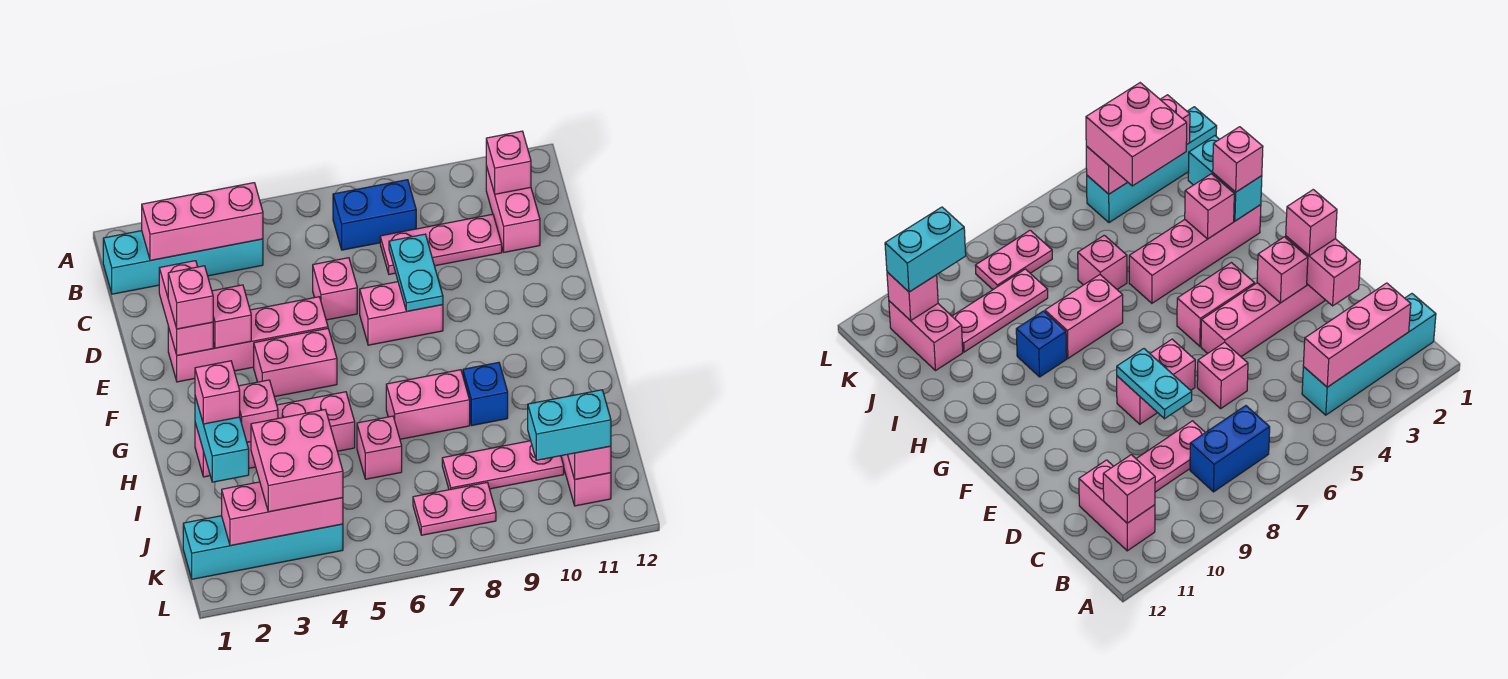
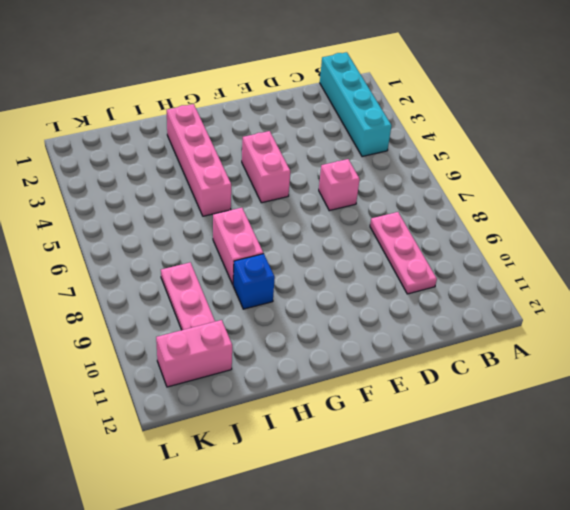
none -> blue brick B7:B8 level 1
none -> pink brick B11:C11 level 1
none -> pink brick E2:E5 level 1

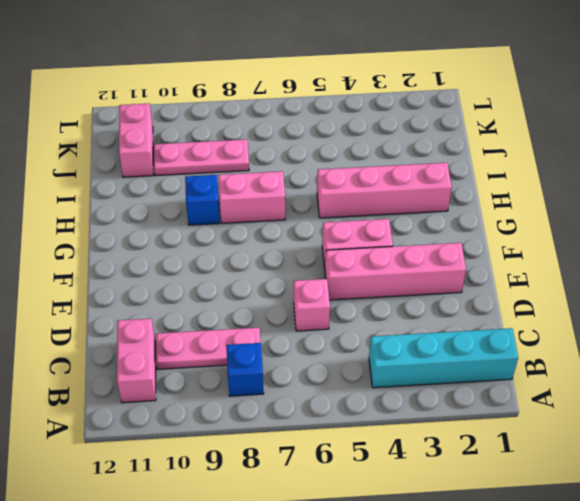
blue brick B8 level 1 -> blue brick B7:B8 level 1
none -> pink brick E7:E8 level 1
none -> pink brick I6 level 1
none -> cyan brick K1:K4 level 1

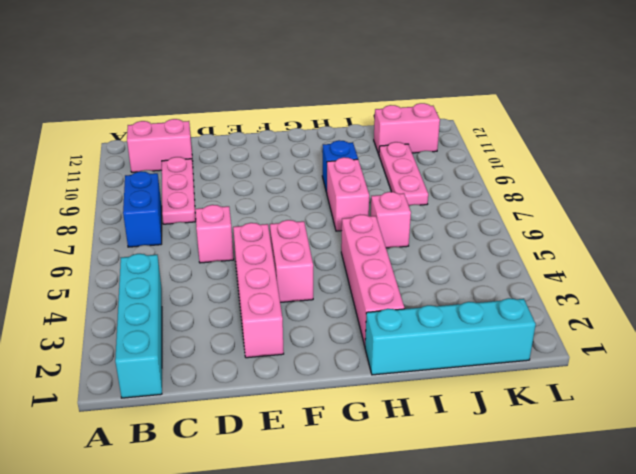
cyan brick H1:K1 level 1 -> cyan brick K1:K4 level 1
none -> pink brick E7:E8 level 1
none -> pink plate K7:K8 level 1
none -> pink brick B2:B4 level 2

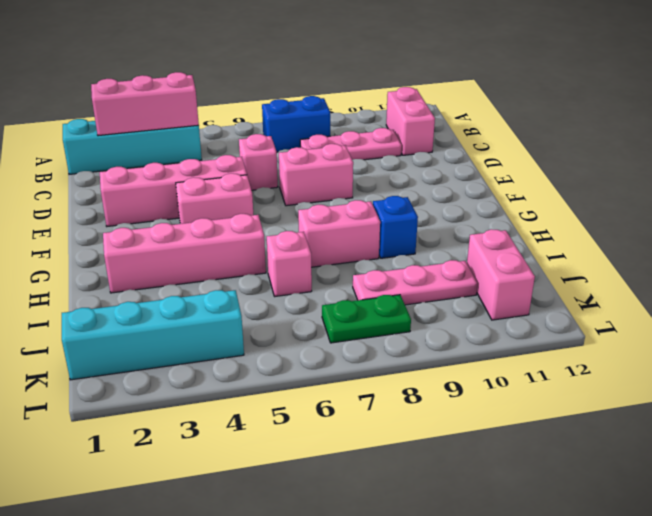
green plate K7:K8 level 1 -> pink plate K7:K8 level 1
none -> pink brick B11 level 2
none -> pink brick D2:E2 level 2
none -> cyan plate D8:E8 level 2

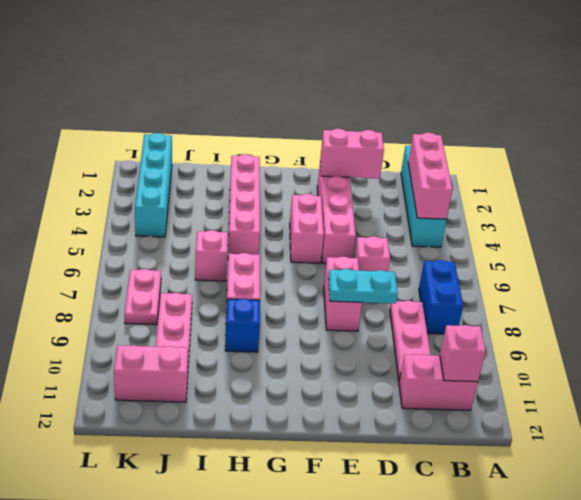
none -> pink brick E3 level 2
none -> cyan brick H2:I2 level 2
none -> pink brick H3 level 2

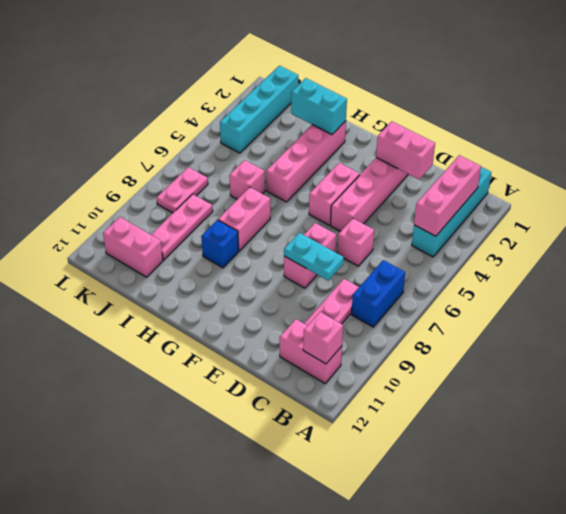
none -> pink brick E3 level 2
none -> pink brick H3 level 2
none -> pink brick K2:K4 level 2

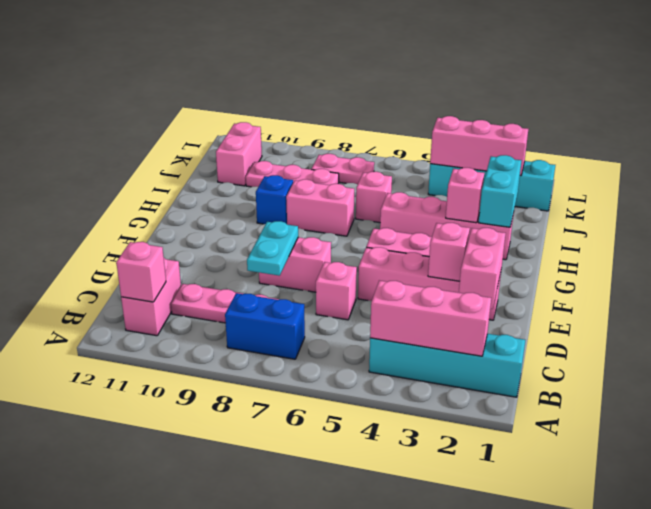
none -> pink brick K11 level 2
none -> pink brick E2 level 3
none -> pink brick H2 level 3

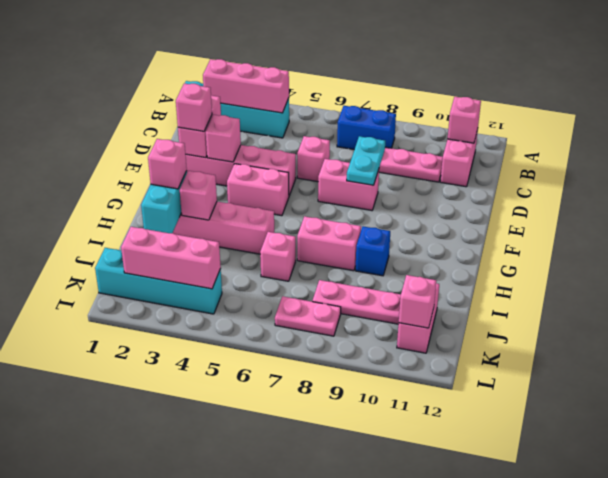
none -> pink brick J3:K4 level 3
none -> cyan brick K10:K11 level 3

